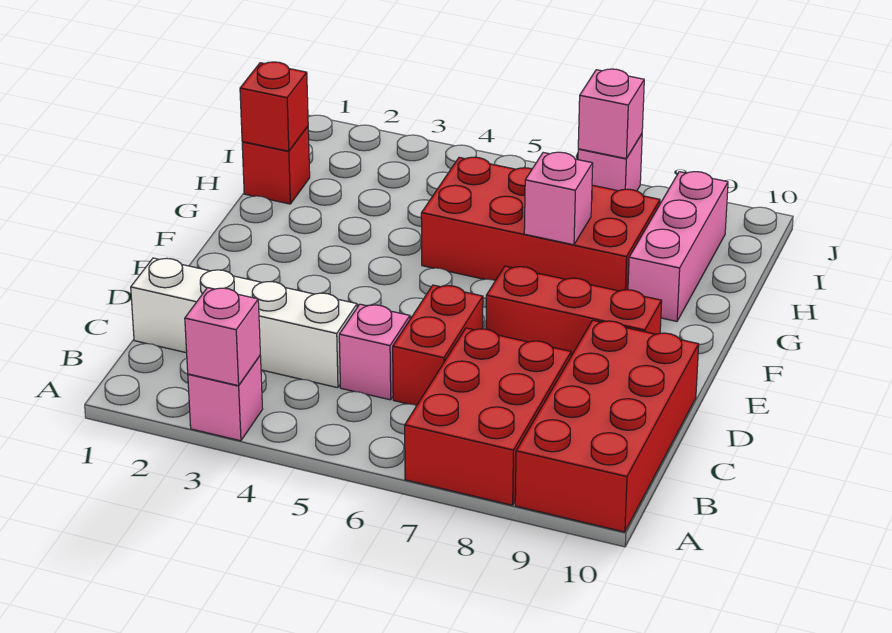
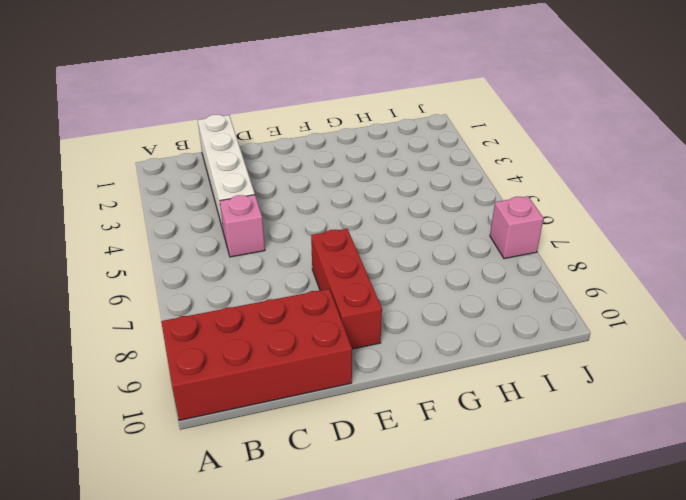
none -> pink brick A3 level 1
none -> red brick A7:C8 level 1
none -> red brick C6:D6 level 1

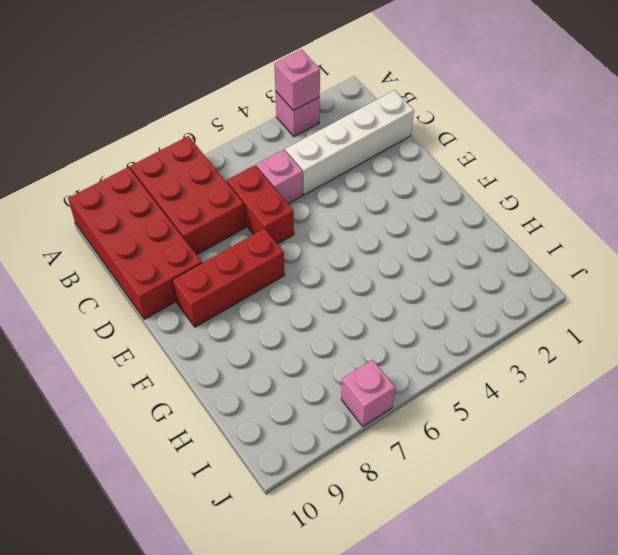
none -> red brick G5:H8 level 1
none -> pink brick G9:I9 level 1
none -> red brick H1 level 1

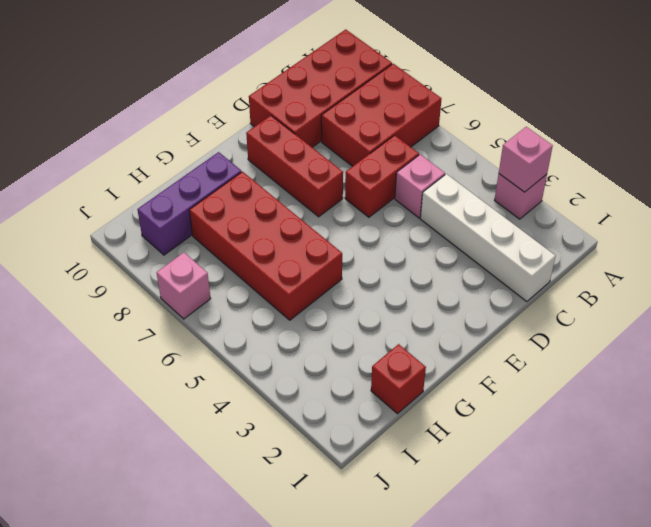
purple brick G9:I9 level 1 -> pink brick G9:I9 level 1
none -> pink brick G7 level 2
none -> red brick H1 level 2
none -> pink brick J7 level 2

